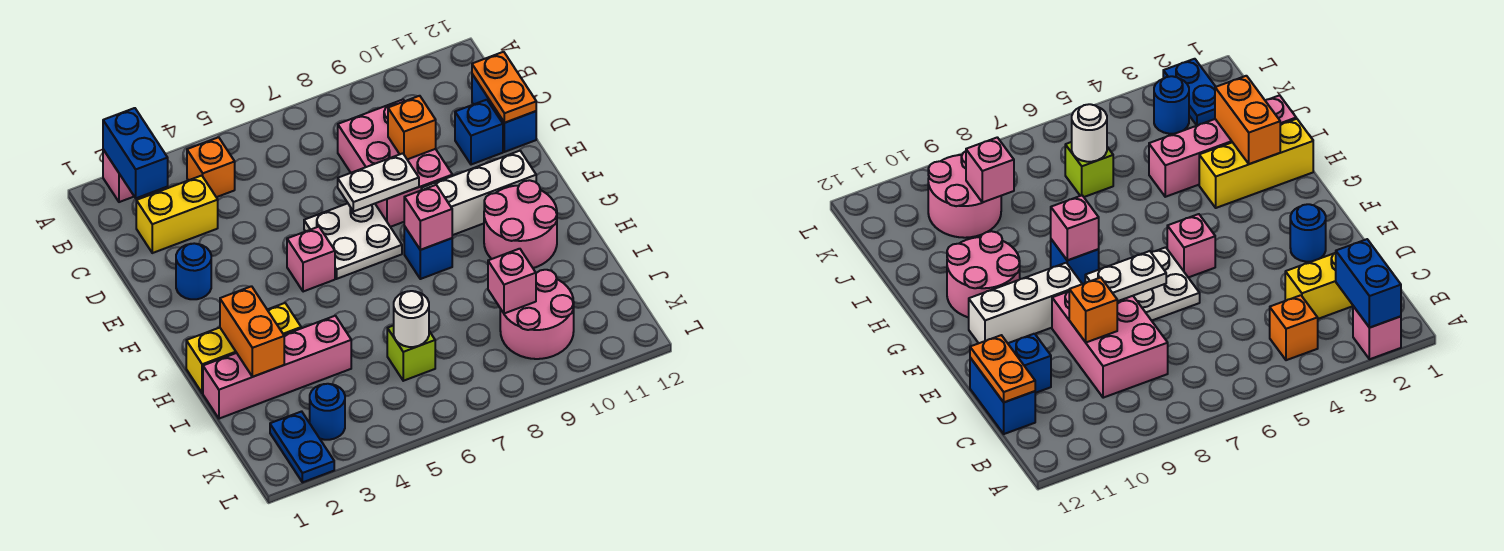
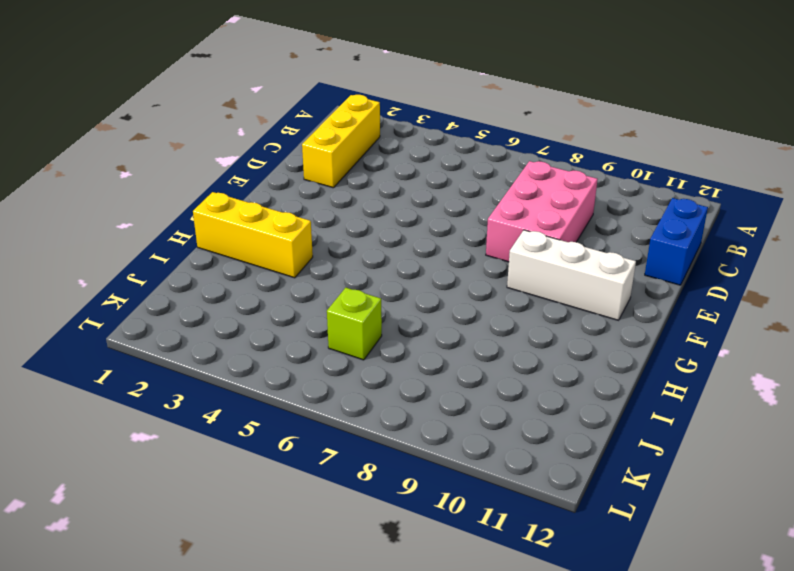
yellow brick B2:D2 level 1 -> yellow brick C2:C3 level 1
none -> pink brick A2 level 1
none -> orange brick B4 level 1
none -> blue brick D11 level 1

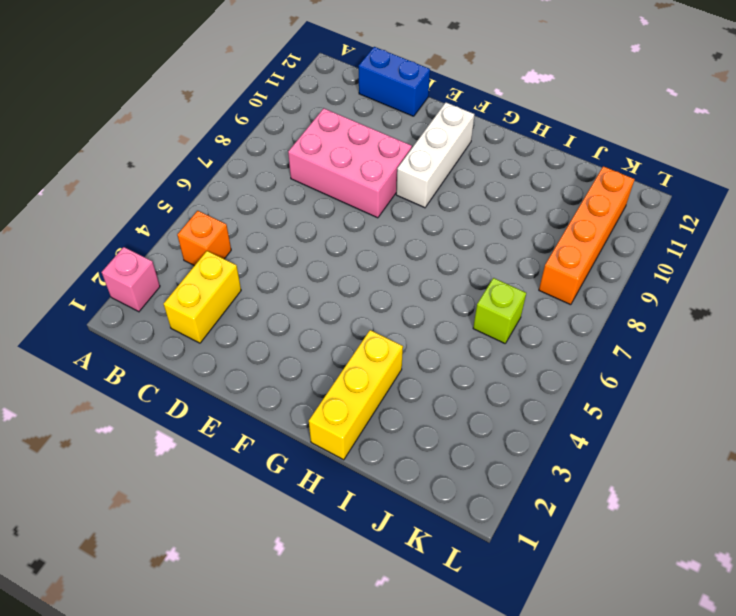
orange brick K8:K11 level 1 -> pink round brick J9:K10 level 1
none -> blue brick D11 level 1
none -> blue round brick E2 level 1
none -> white plate E6:F7 level 1

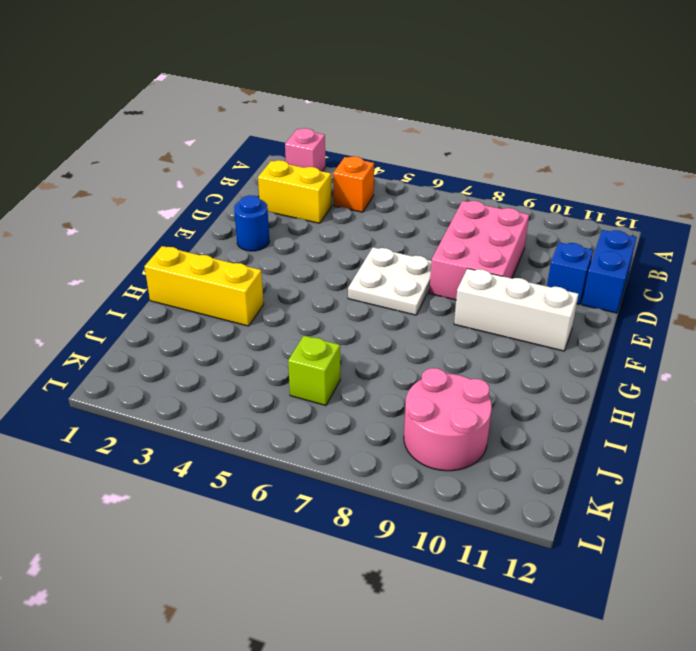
none -> pink brick F5 level 1
none -> blue brick G8 level 1
none -> pink round brick G10:H11 level 1

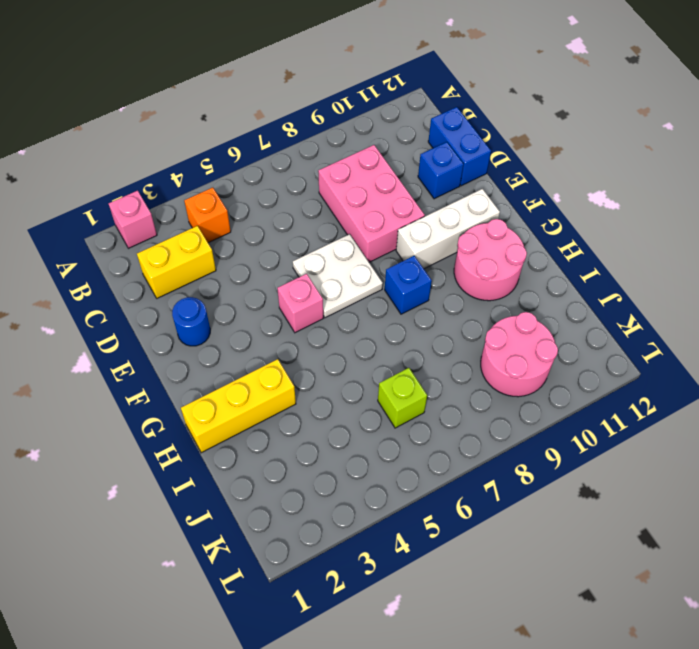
none -> pink brick I1:I4 level 1
none -> blue plate K2:L2 level 1
none -> blue round brick K3 level 1

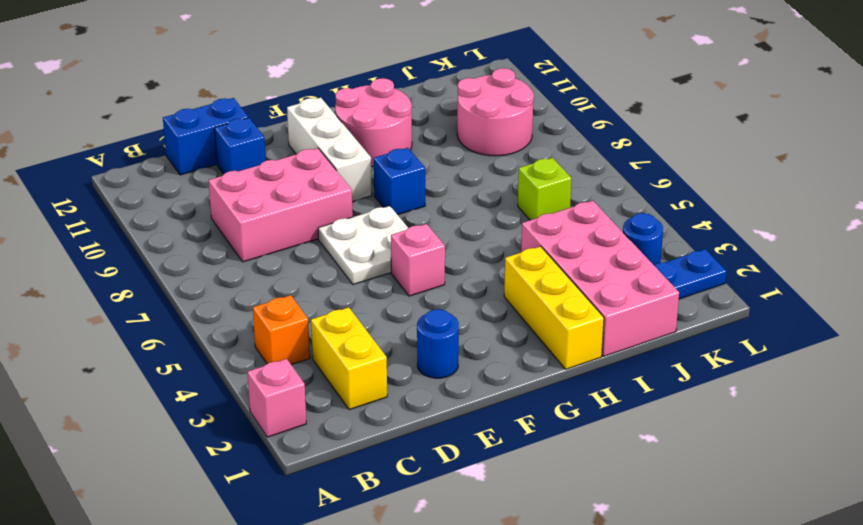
pink brick I1:J4 level 1 -> pink brick I1:I4 level 1
none -> blue brick A2:B2 level 2
none -> orange plate C12:D12 level 2
none -> orange brick D9 level 2

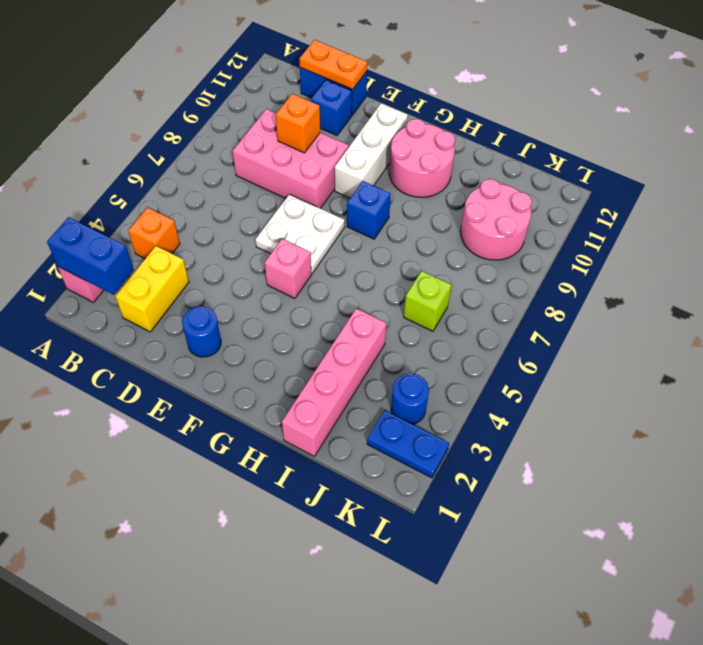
none -> yellow brick H1:H3 level 1
none -> white plate E7:E8 level 2
none -> pink brick G8 level 2

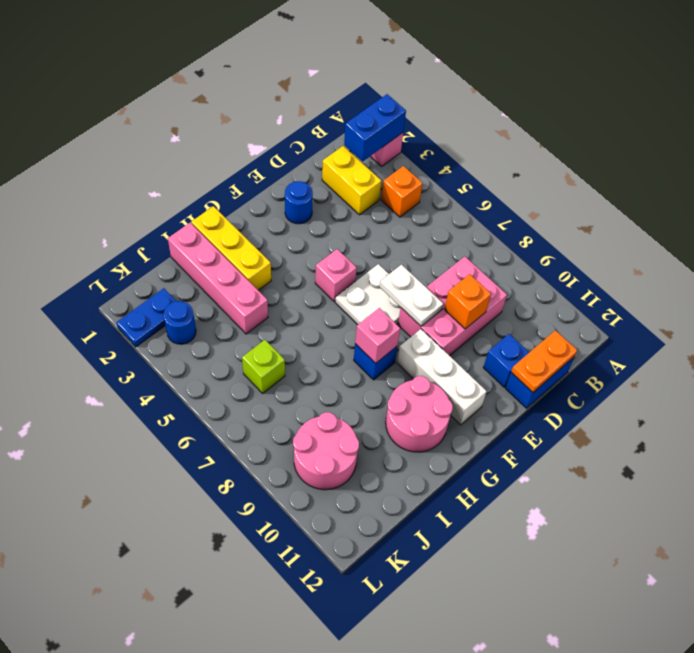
none -> orange brick H2:I2 level 2
none -> white round brick J6 level 2
none -> pink brick J9 level 2

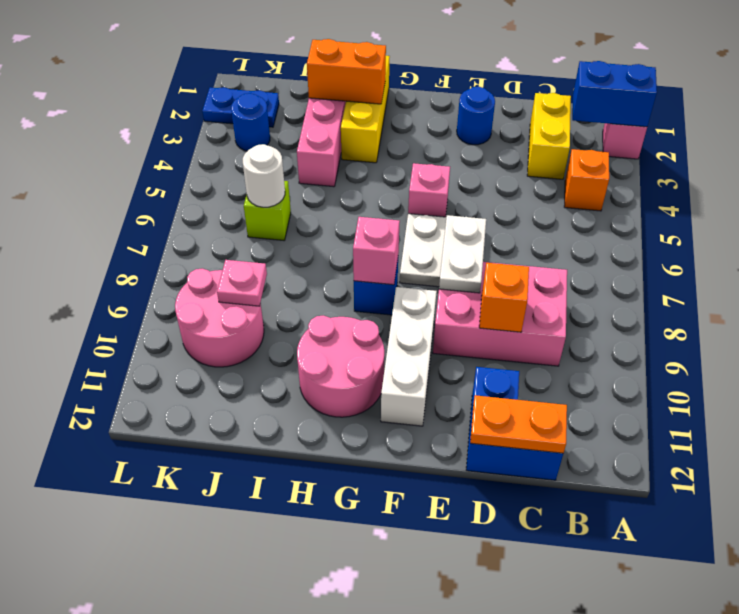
pink plate J9 level 2 -> pink brick J9 level 2

